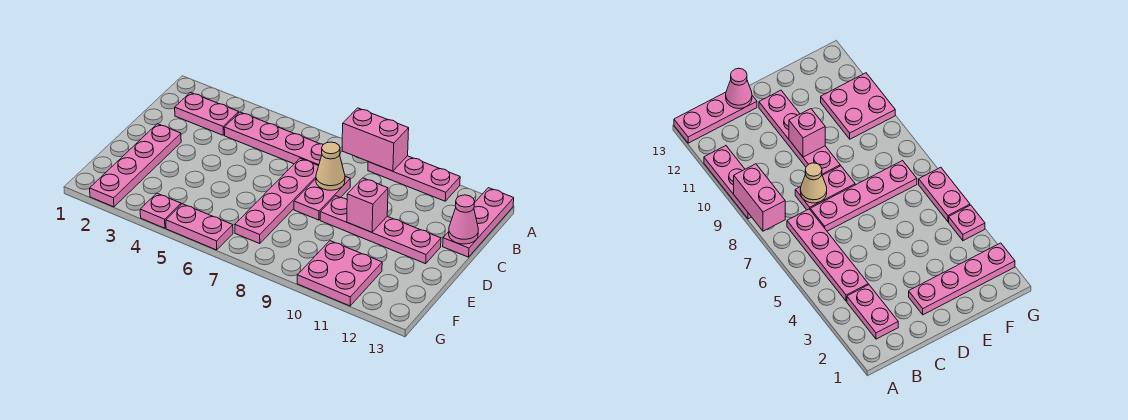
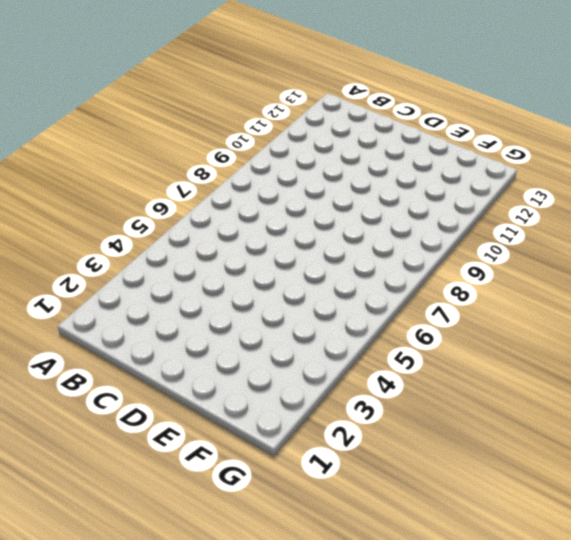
none -> pink plate A9:A11 level 1
none -> pink plate A13:C13 level 1
none -> pink plate B2:B3 level 1

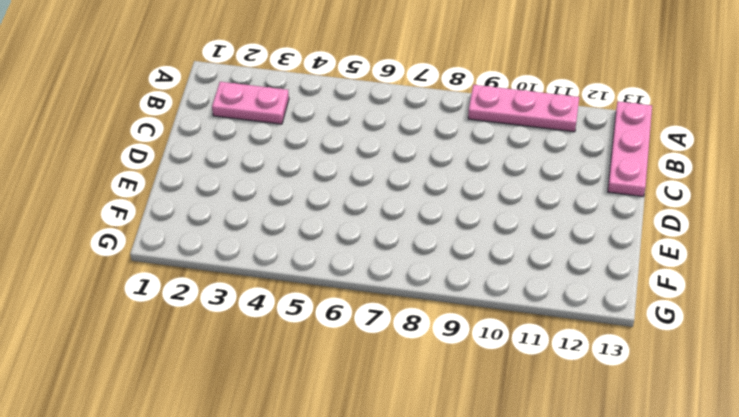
none -> pink plate B4:B7 level 1
none -> pink plate C7:F7 level 1
none -> pink plate C8:D8 level 1

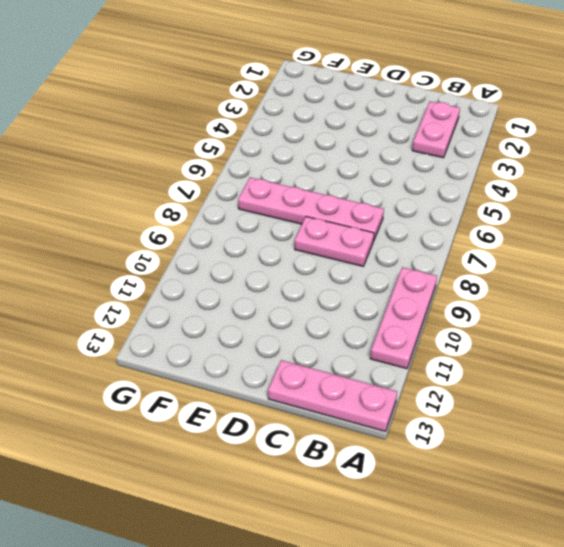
none -> pink plate B4:B7 level 1
none -> pink plate D2:G2 level 1
none -> pink plate D9:D12 level 1

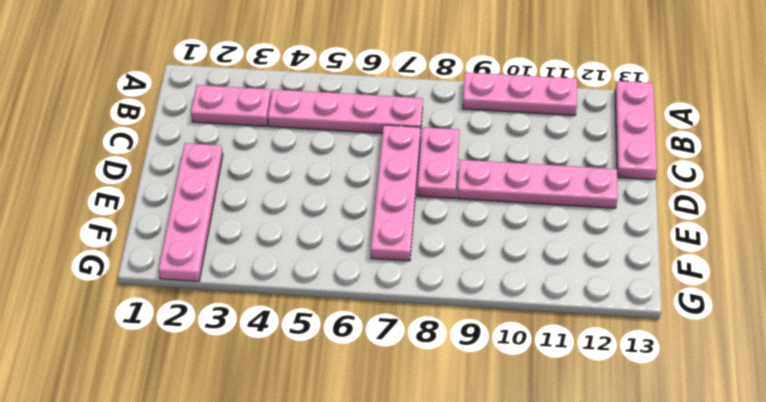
none -> pink plate F10:G11 level 1
none -> pink plate G4 level 1
none -> pink plate G5:G6 level 1

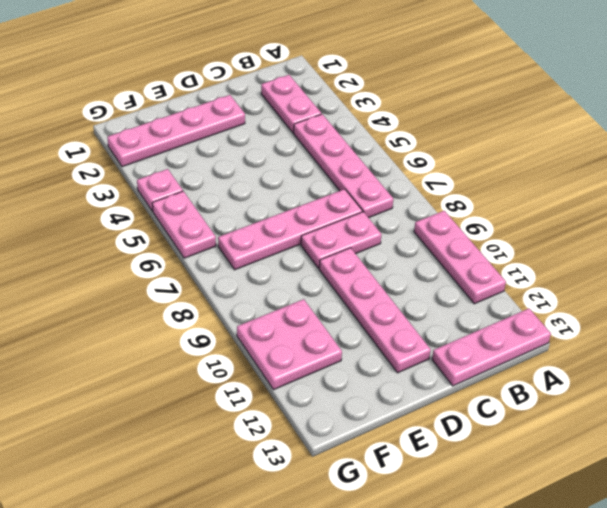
none -> pink brick A8:A9 level 2
none -> tan cone C8 level 2
none -> pink cone C13 level 2

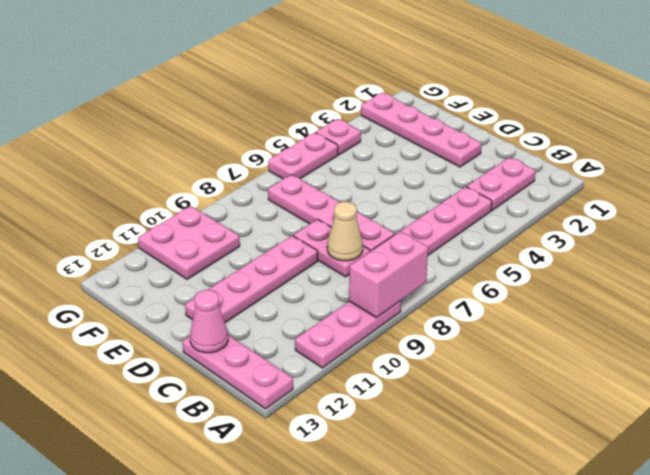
none -> pink brick D10 level 2

